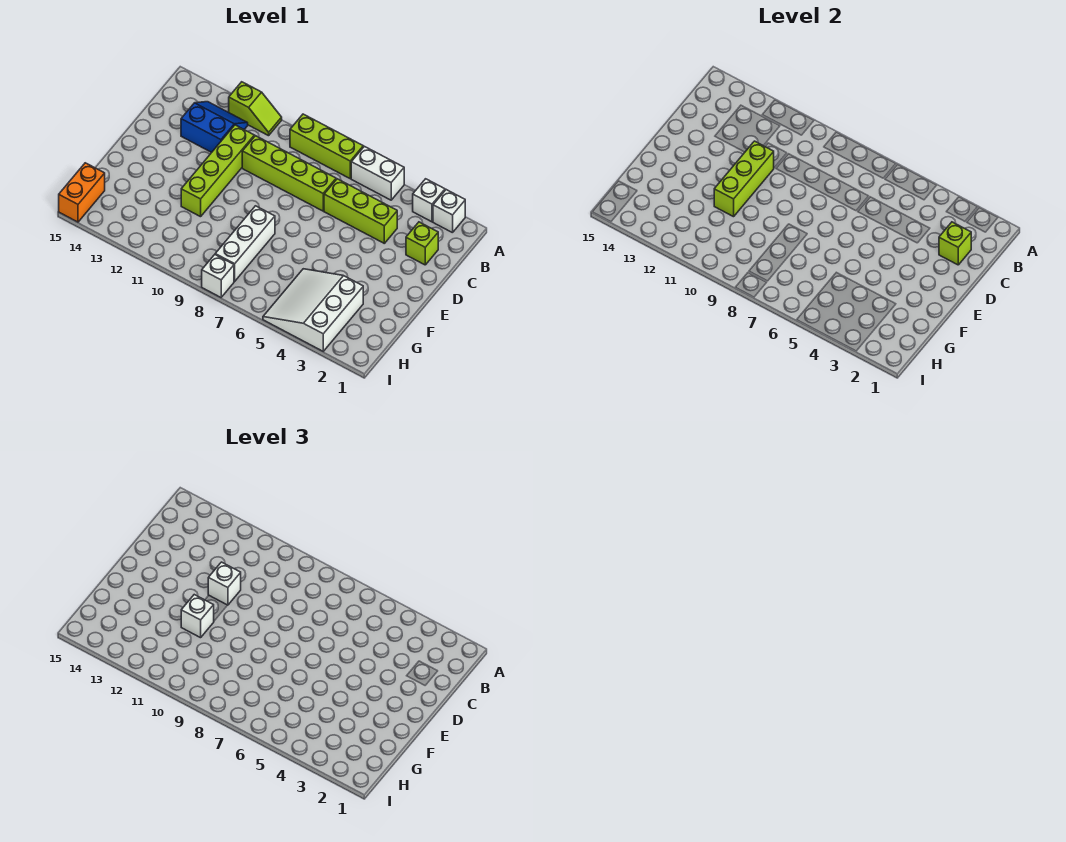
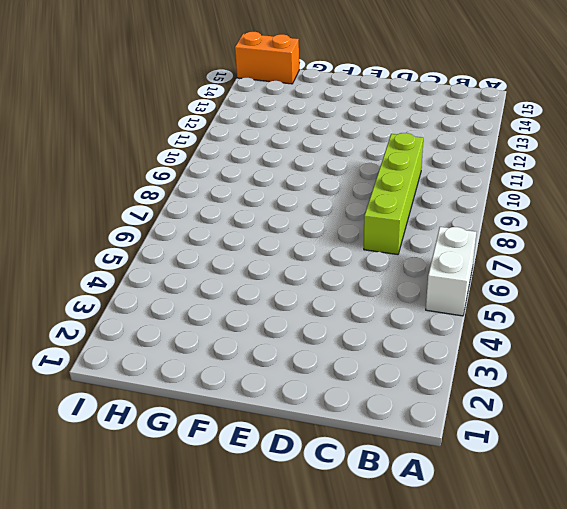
none -> white brick A2 level 1
none -> white brick A3 level 1
none -> lime brick A7:A9 level 1

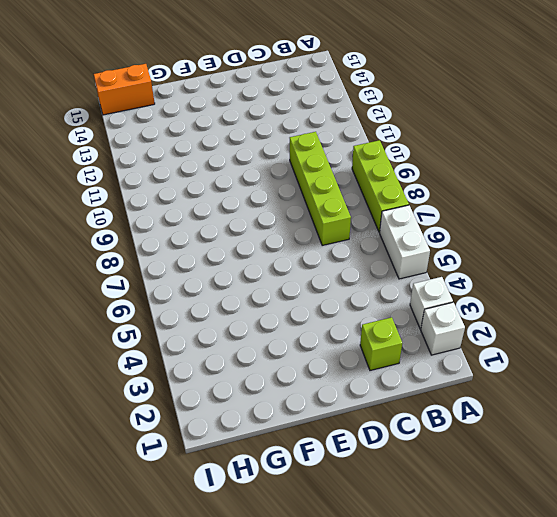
none -> lime slope A11:A12 level 1 top 12
none -> blue slope B12:C13 level 1 top C
none -> lime brick C4:C6 level 1

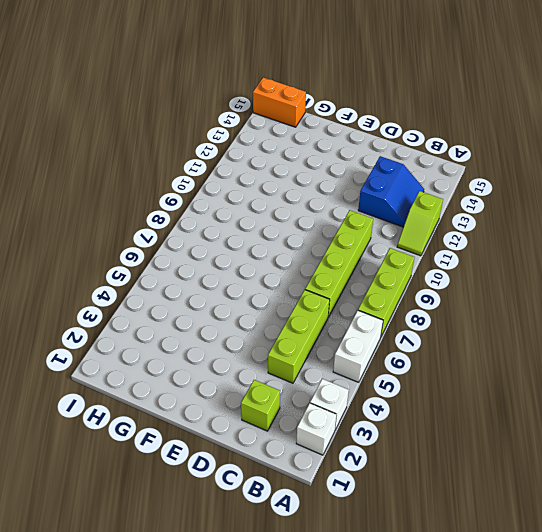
none -> lime brick C11:F11 level 1
none -> white brick F8:H8 level 1
none -> white slope G3:I5 level 1 top 3

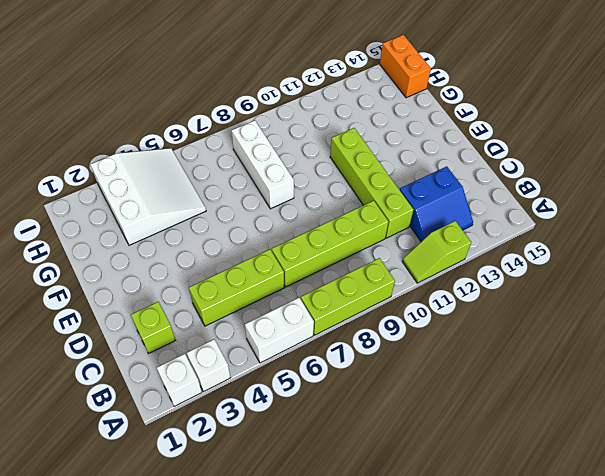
none -> white brick I8 level 1
none -> lime brick C2 level 2
none -> lime brick D11:F11 level 2

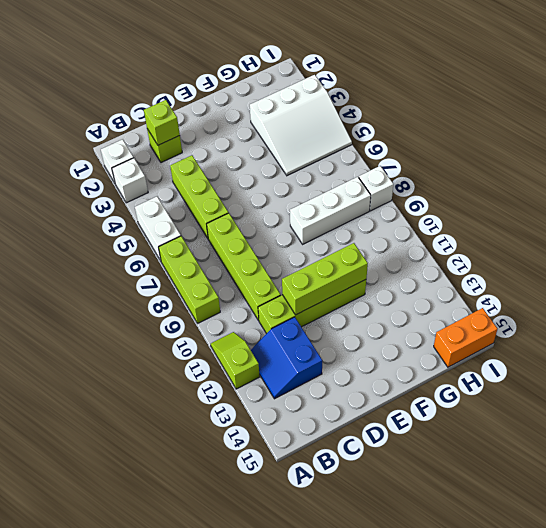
none -> white brick D11 level 3
none -> white brick F11 level 3

